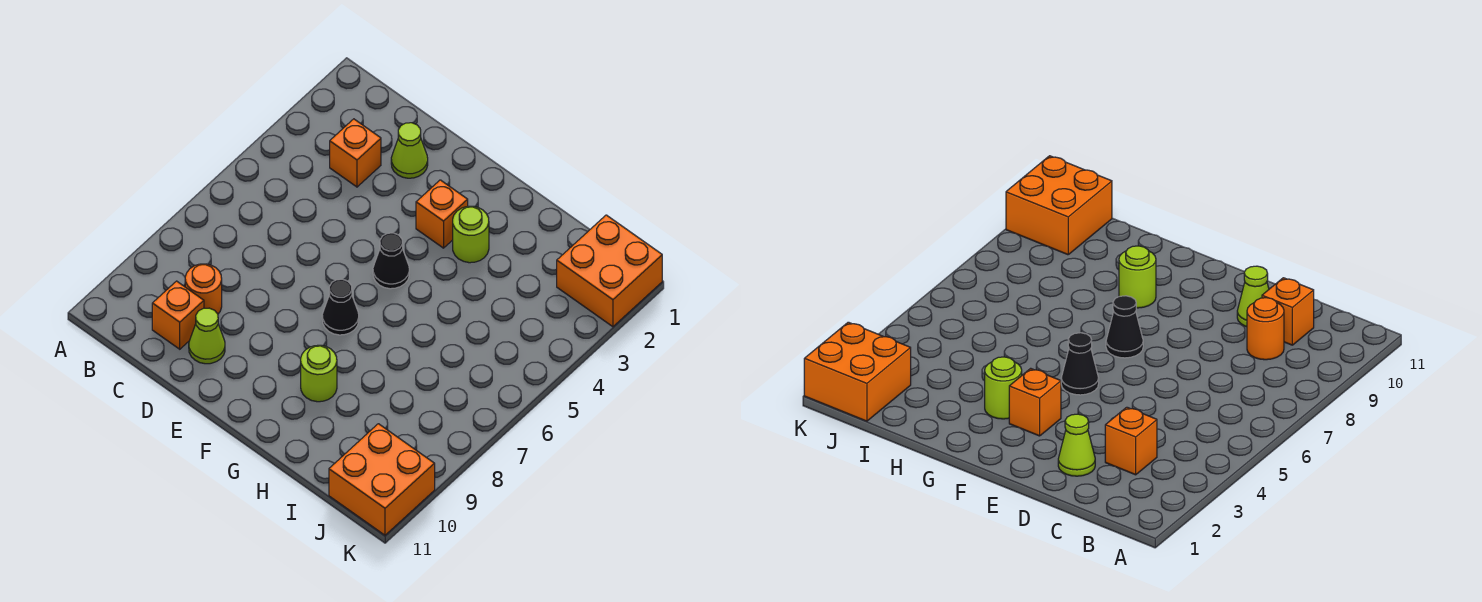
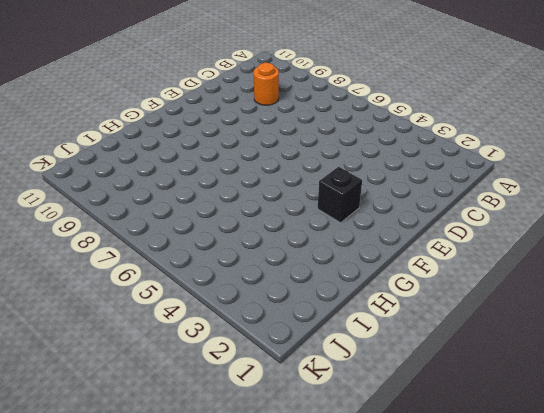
black brick F3 level 1 -> orange brick F3 level 1
none -> orange brick C3 level 1
none -> orange brick C10 level 1
none -> lime cone D2 level 1

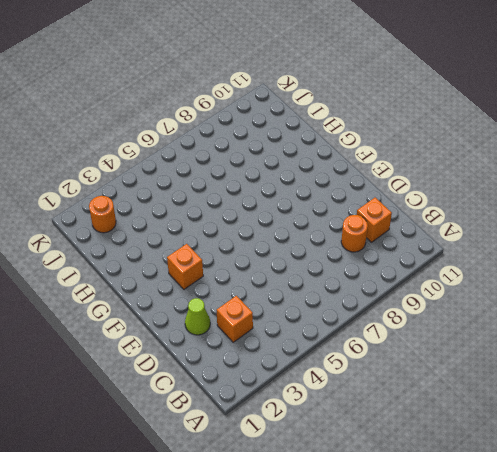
orange round brick J2 level 1 -> orange brick J1:K2 level 1
none -> lime cone D10 level 1
none -> black cone F5 level 1
none -> black cone F7 level 1

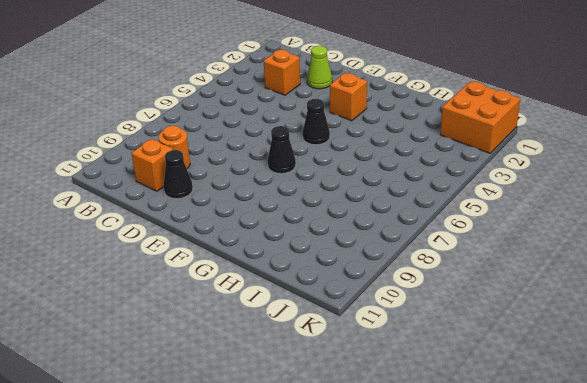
black cone D10 level 1 -> lime cone D10 level 1
none -> lime round brick G3 level 1
none -> lime round brick G9 level 1
none -> orange brick J10:K11 level 1

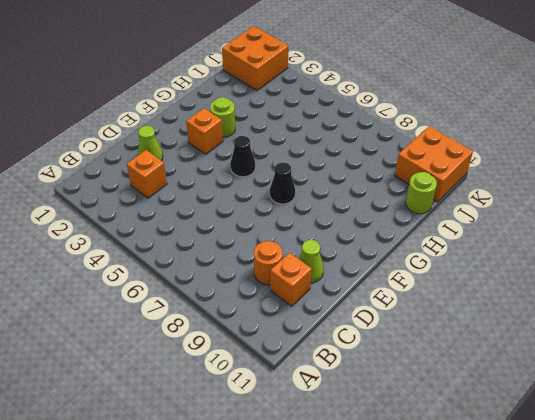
lime round brick I11 level 1 -> lime round brick G9 level 1

